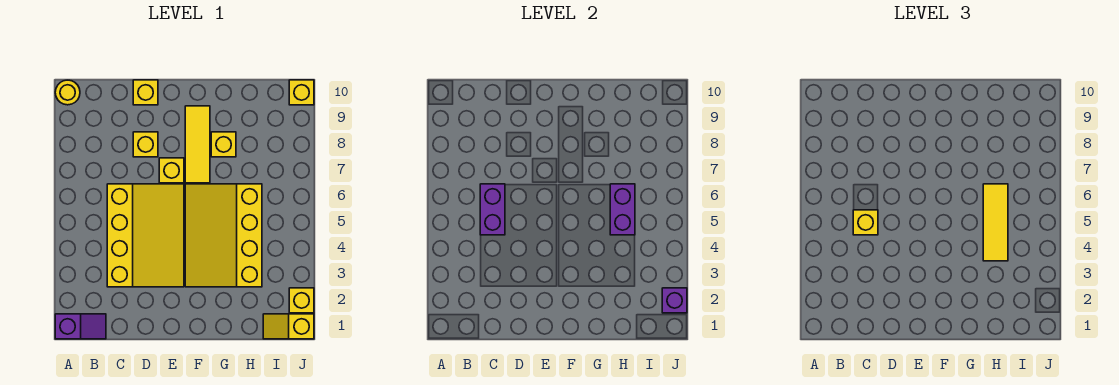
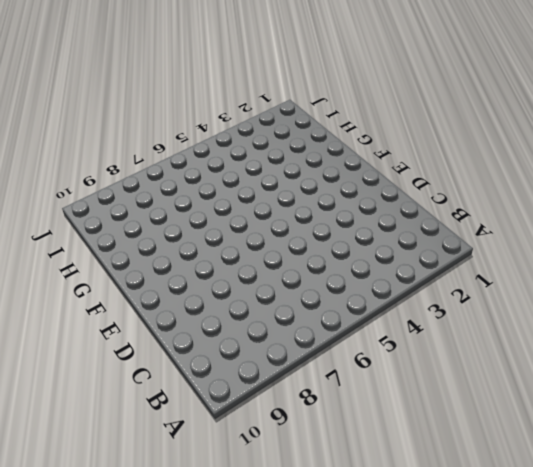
none -> purple slope A1:B1 level 1 top A
none -> yellow round brick A10 level 1
none -> yellow slope C3:E6 level 1 top C

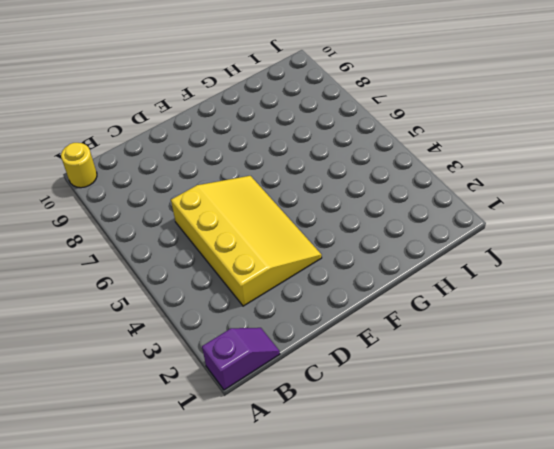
none -> yellow brick D8 level 1
none -> yellow brick D10 level 1
none -> yellow brick E7 level 1

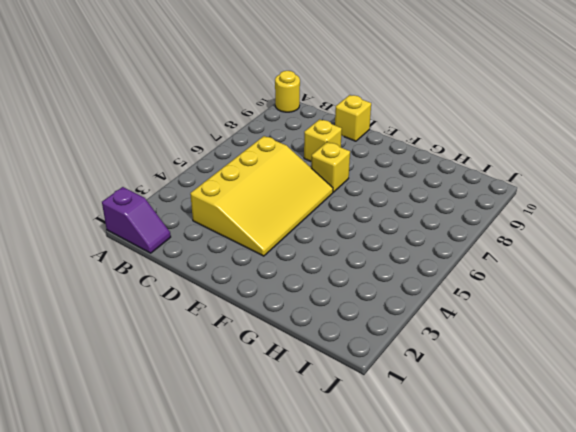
none -> yellow slope F3:H6 level 1 top H
none -> yellow tile F7:F9 level 1
none -> yellow brick G8 level 1

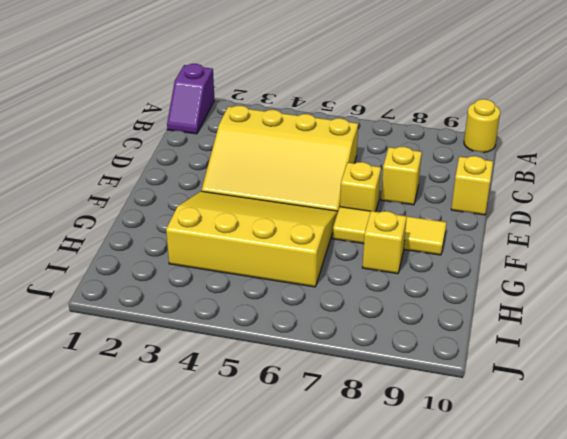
none -> yellow slope I1:J1 level 1 top J
none -> yellow brick J2 level 1
none -> yellow brick J10 level 1

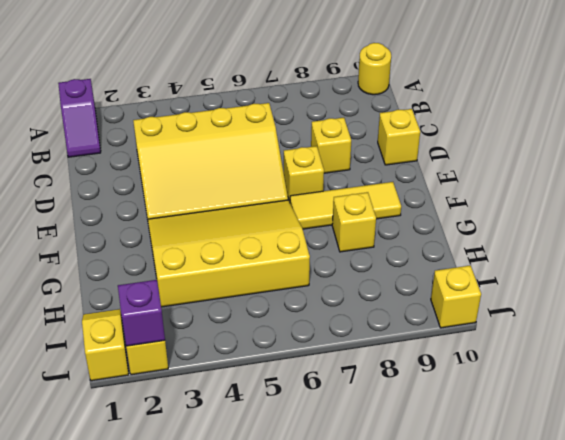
none -> purple brick C5:C6 level 2
none -> purple brick H5:H6 level 2
none -> yellow brick C5 level 3

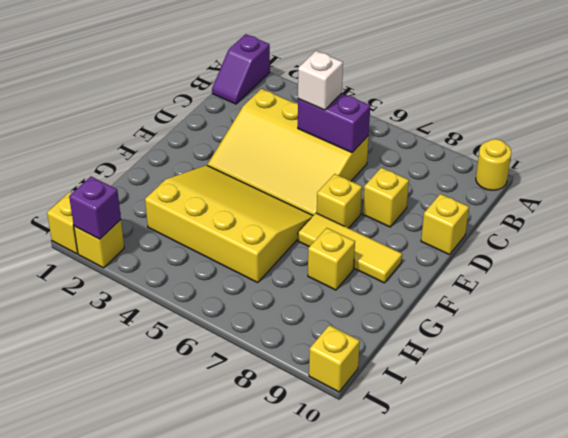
white brick C5 level 3 -> yellow brick C5 level 3
none -> purple brick H5:H6 level 2
none -> yellow tile H4:H6 level 3

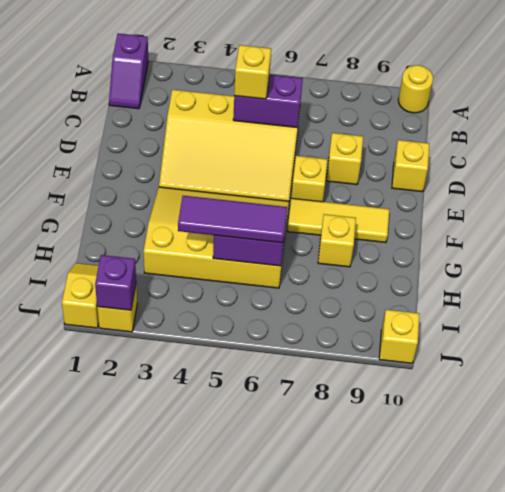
purple tile H4:H6 level 3 -> yellow tile H4:H6 level 3

